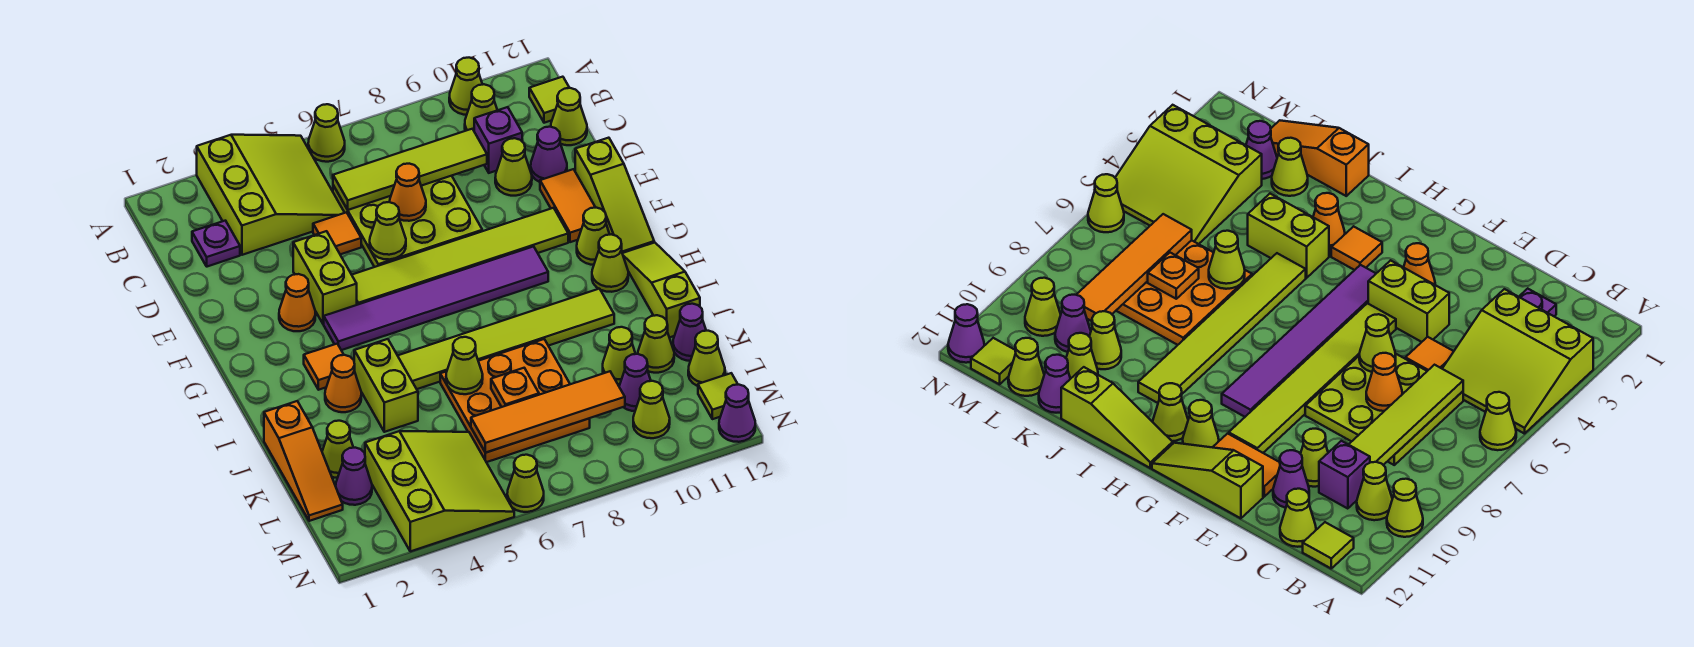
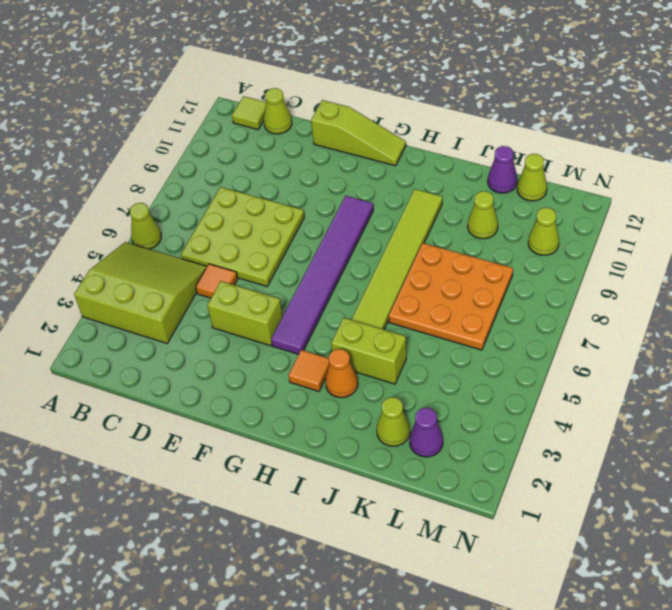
none -> lime cone A10 level 1
none -> lime cone B10 level 1
none -> purple plate C2 level 1
none -> purple brick C10 level 1

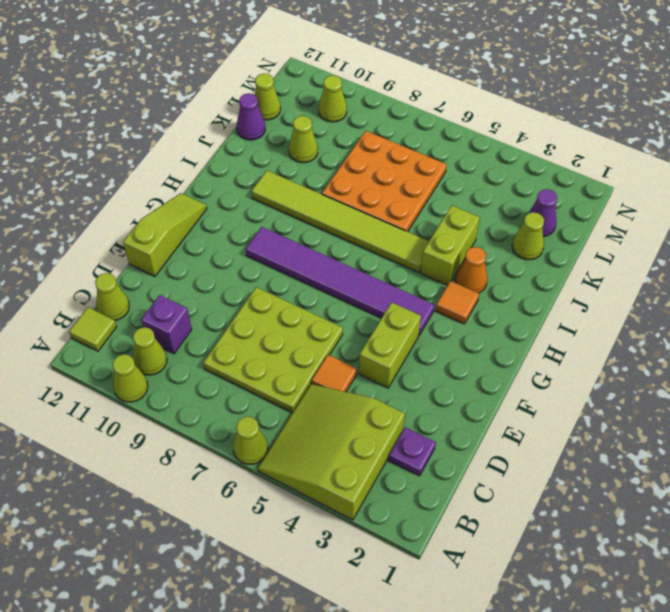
none -> lime cone D10 level 1
none -> purple cone D11 level 1
none -> orange tile E11:F11 level 1
none -> orange cone F3 level 1

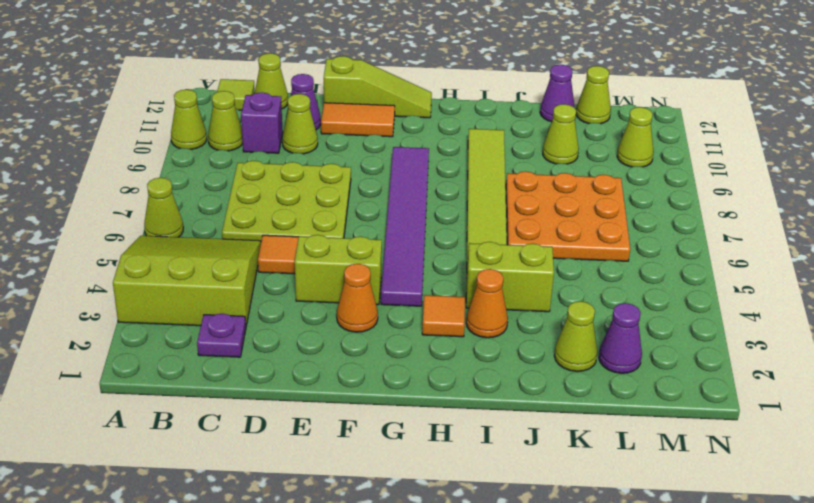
none -> lime tile F5:F10 level 1
none -> lime cone G11 level 1
none -> lime cone H11 level 1
none -> lime slope H12:J12 level 1 top J

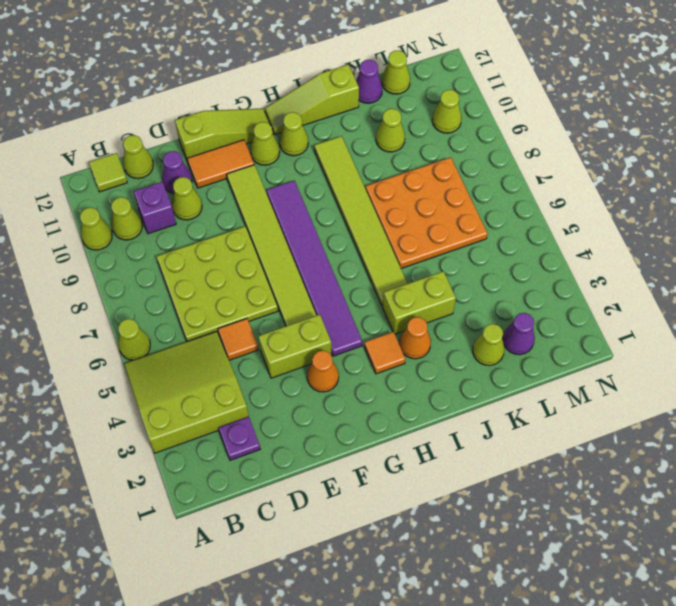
none -> orange slope J1:L1 level 1 top J
none -> lime cone K11 level 1
none -> lime slope L3:N5 level 1 top 3
none -> purple cone L10 level 1

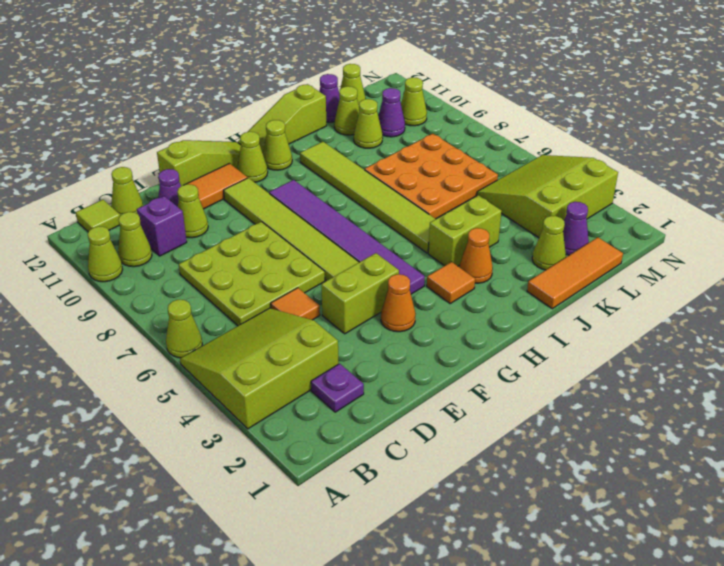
orange tile J1:L1 level 1 -> orange slope J1:L1 level 1 top J
none -> lime tile M12 level 1
none -> lime cone N6 level 1
none -> purple cone N12 level 1
none -> lime tile C6:C9 level 2

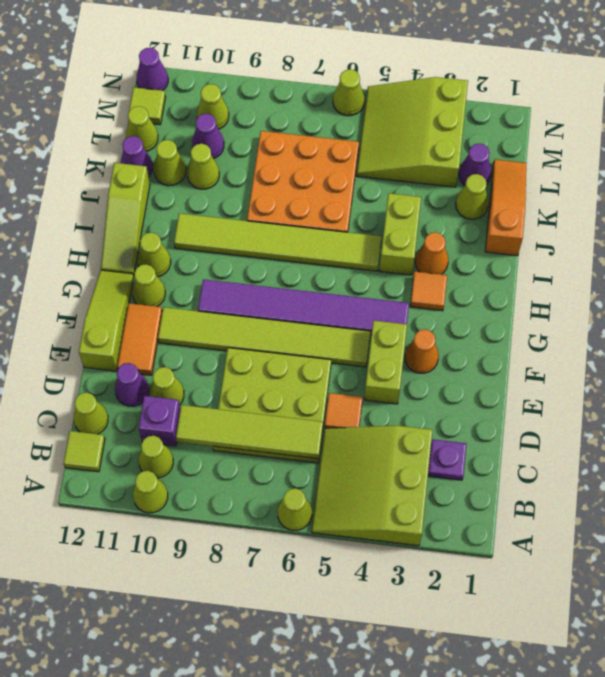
none -> orange cone D7 level 2
none -> lime cone E6 level 2
none -> lime cone J6 level 2
none -> orange plate K7 level 2

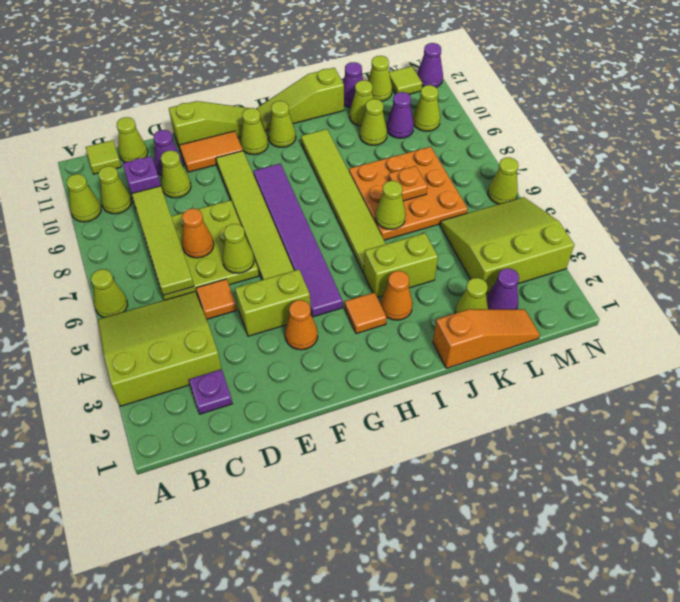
none -> orange tile L6:L9 level 2

